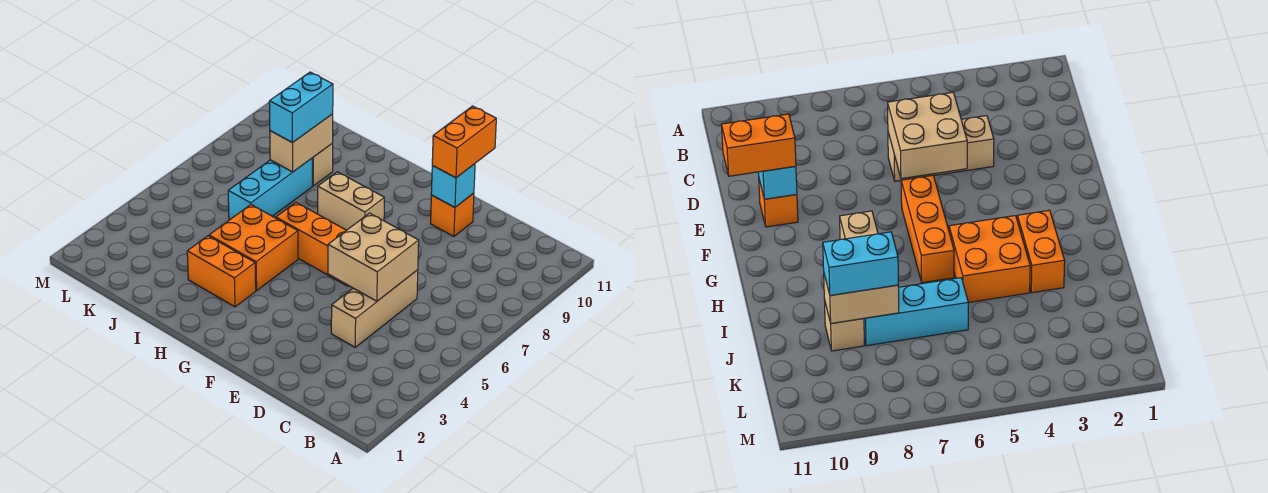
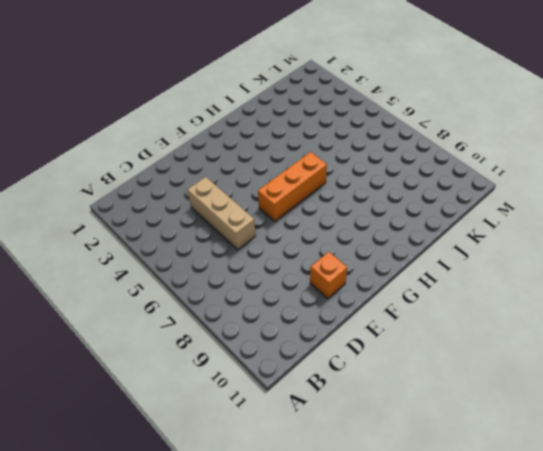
none -> tan brick G8:H8 level 1
none -> orange brick H3:I3 level 1
none -> orange brick H4:I5 level 1

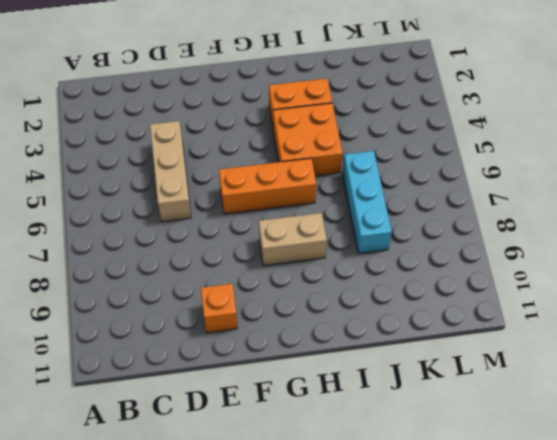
none -> tan brick J9 level 1
none -> tan brick D5:E6 level 2
none -> cyan brick E10 level 2

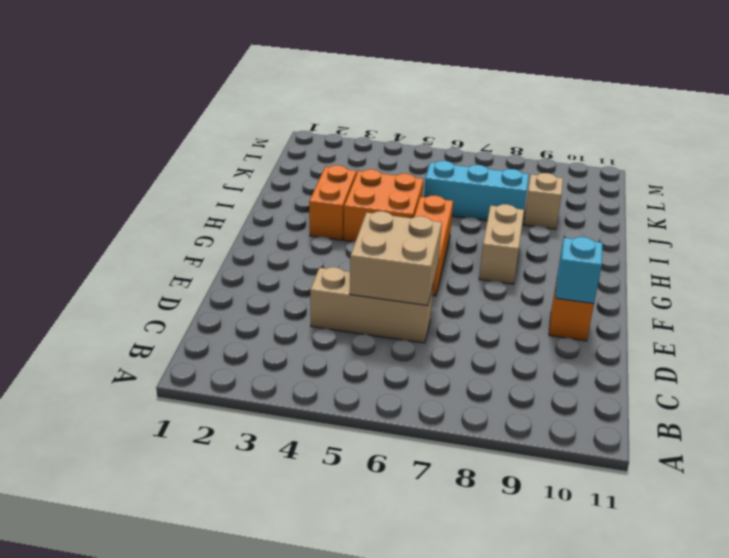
none -> tan brick J8:J9 level 2
none -> orange brick E10:E11 level 3
none -> cyan brick J8:J9 level 3

